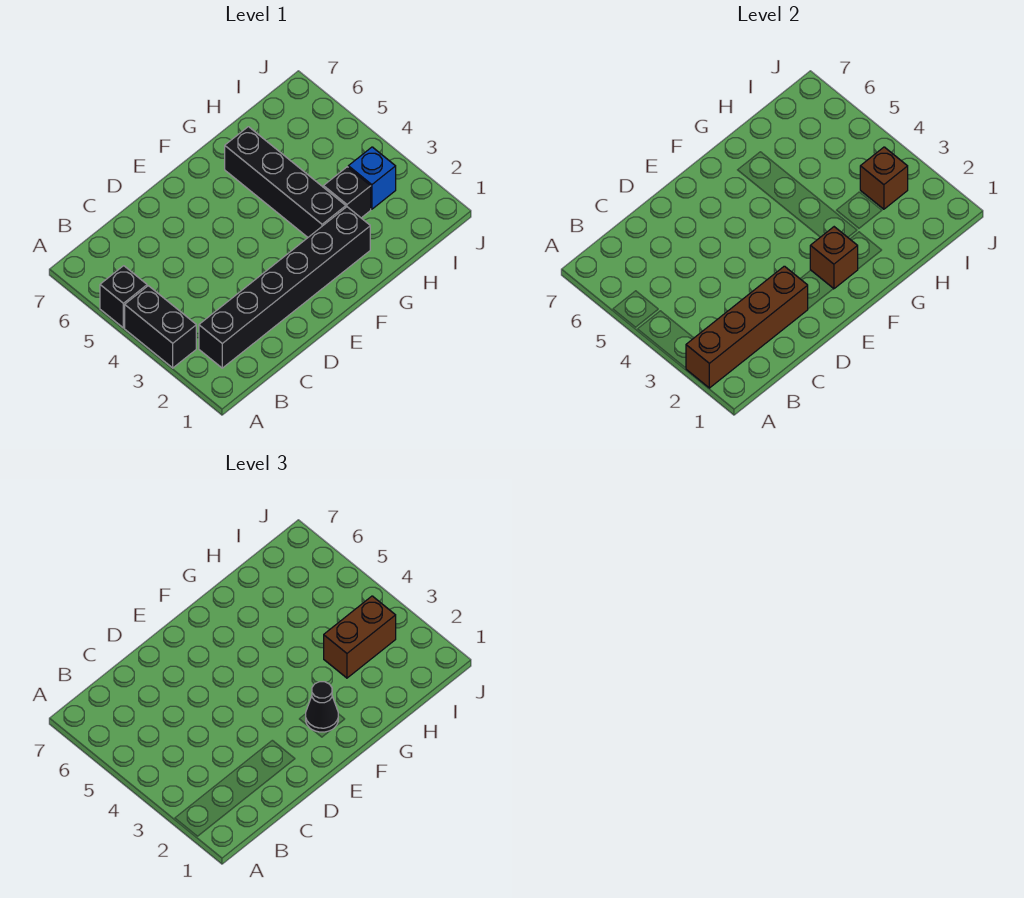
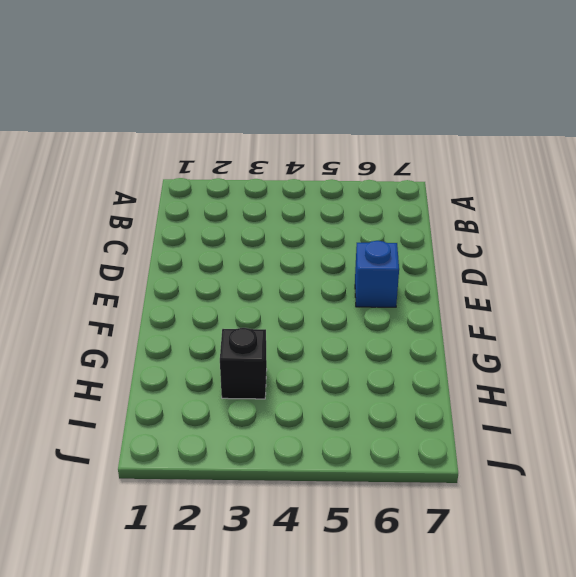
blue brick E6 level 1 -> blue brick I3 level 1
none -> black brick A3:A4 level 1
none -> black brick A5 level 1

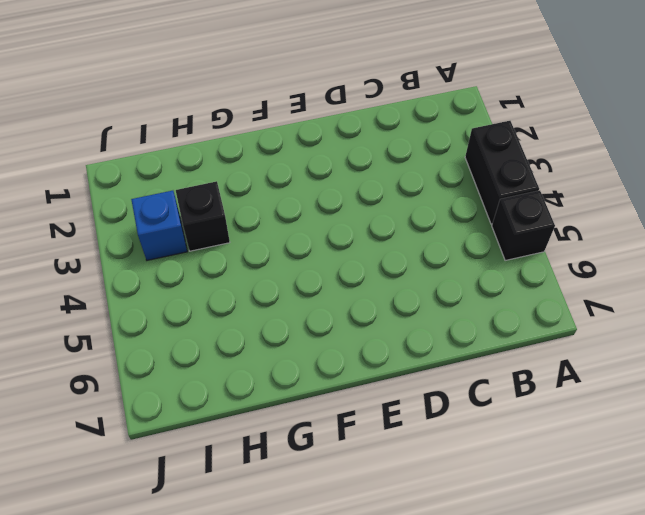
none -> black brick B2:G2 level 1
none -> black brick G3:G6 level 1

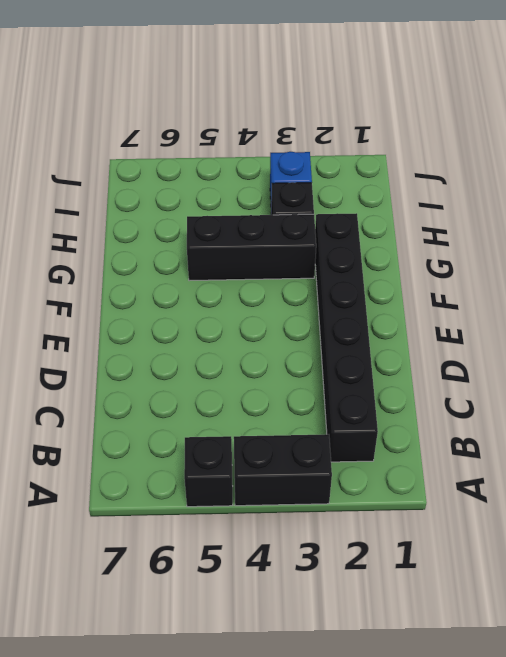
black brick G3:G5 level 1 -> black brick G3:G6 level 1
none -> brown brick A2:D2 level 2
none -> brown brick F2 level 2

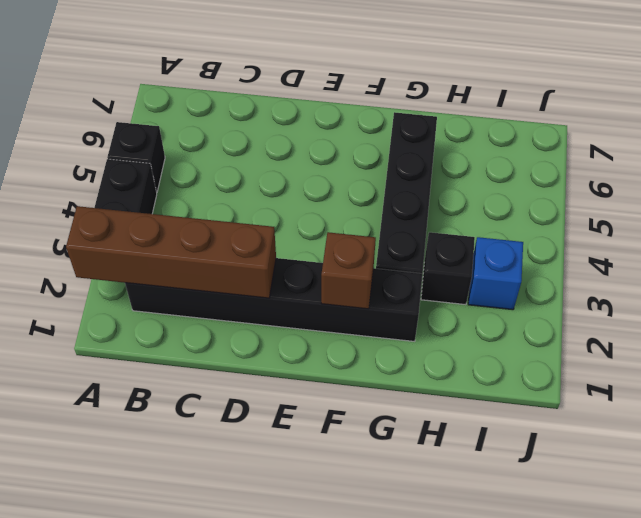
none -> brown brick I3 level 2
none -> black cone F2 level 3

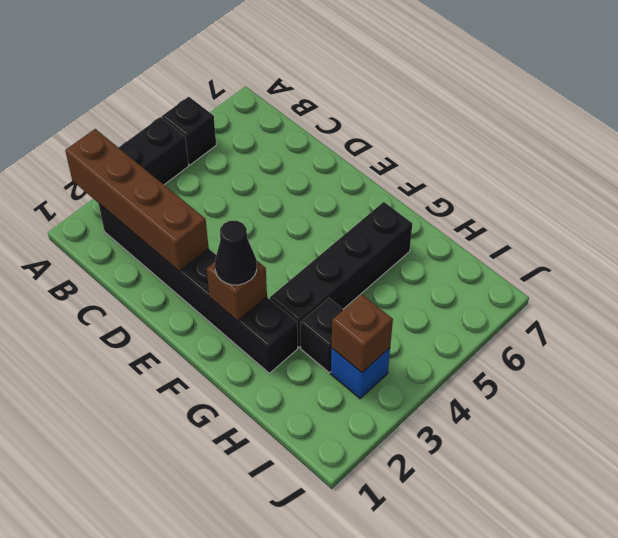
none -> brown brick H3:I3 level 3

